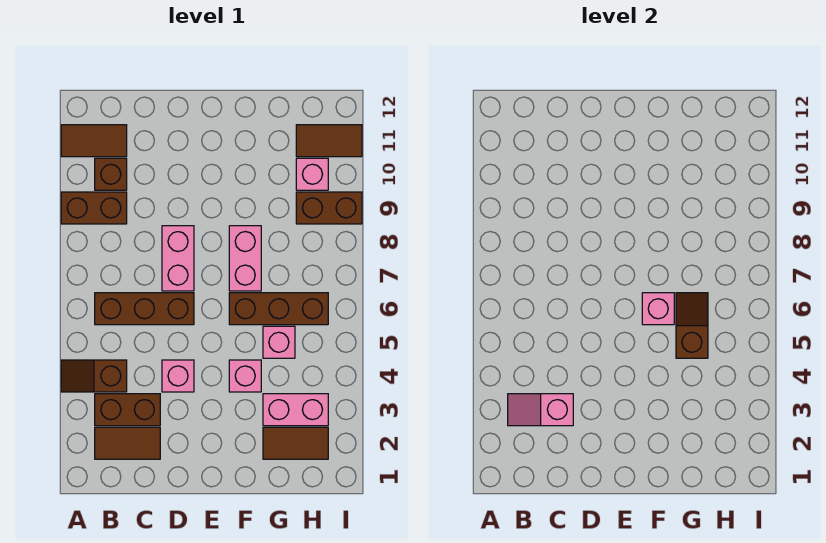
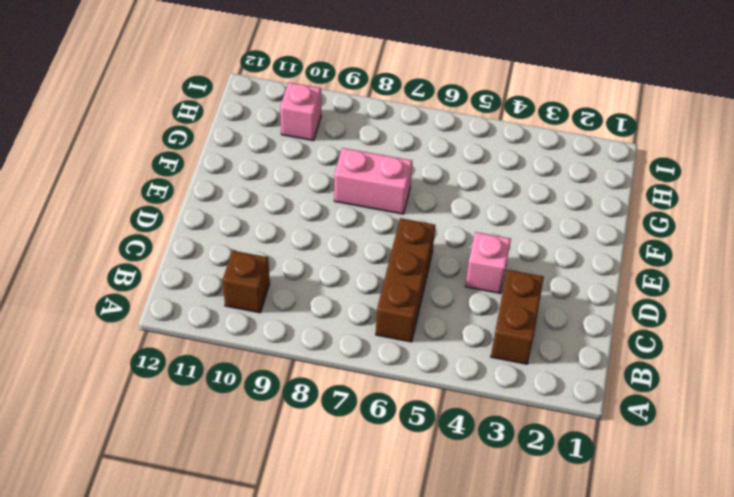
none -> brown slope A4:B4 level 1 top B
none -> brown brick A9:B9 level 1
none -> brown tile A11:B11 level 1

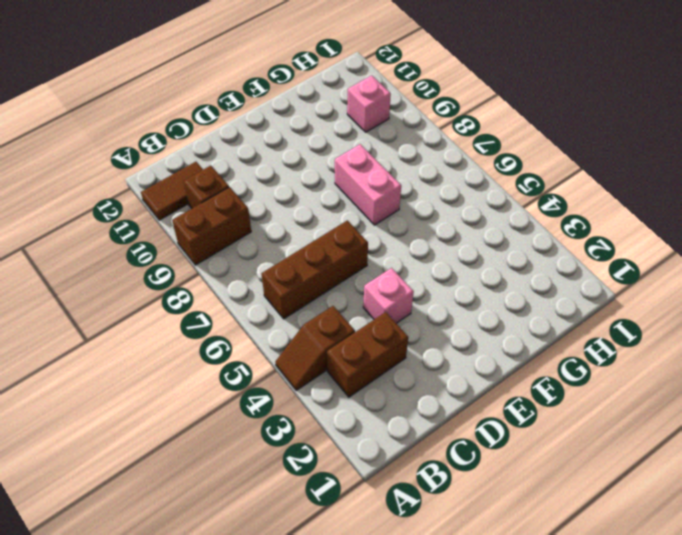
none -> brown tile B2:C2 level 1
none -> pink brick D7:D8 level 1
none -> pink brick F4 level 1

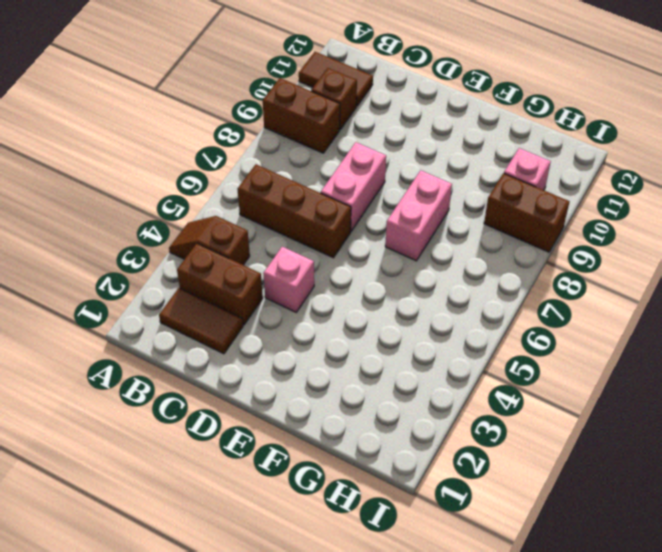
none -> pink brick F4 level 1
none -> brown brick F6:H6 level 1
none -> brown tile G2:H2 level 1

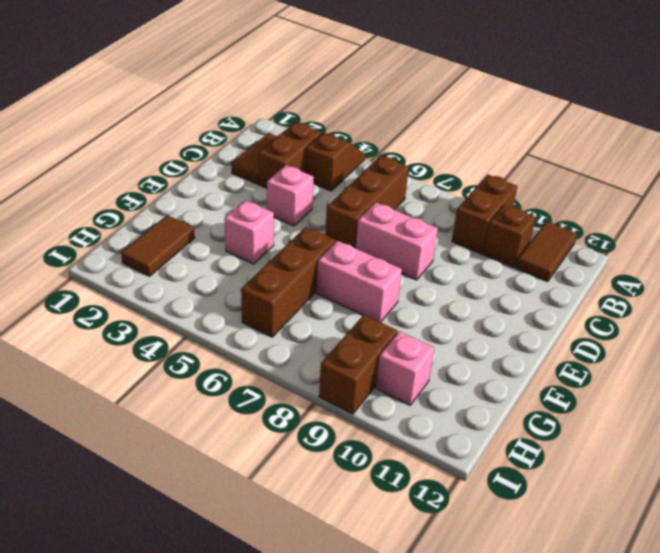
none -> pink brick G3:H3 level 1
none -> pink brick G5 level 1
none -> brown tile H11:I11 level 1

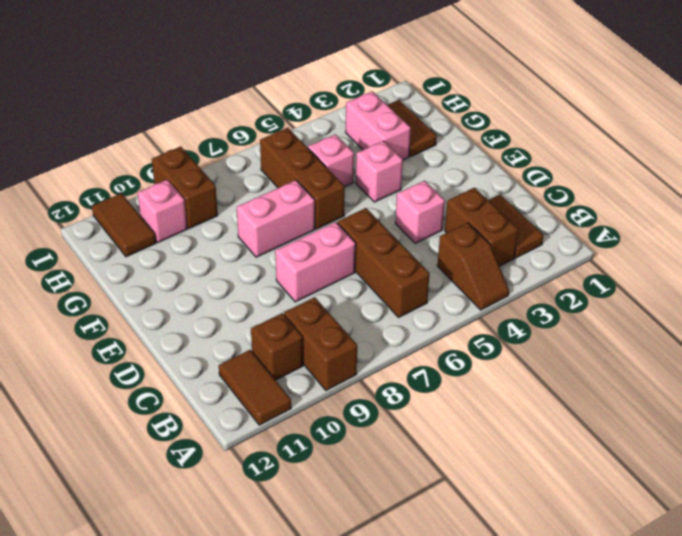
none -> pink slope B3:C3 level 2 top C
none -> pink brick F6 level 2
none -> brown slope G5:G6 level 2 top 5

